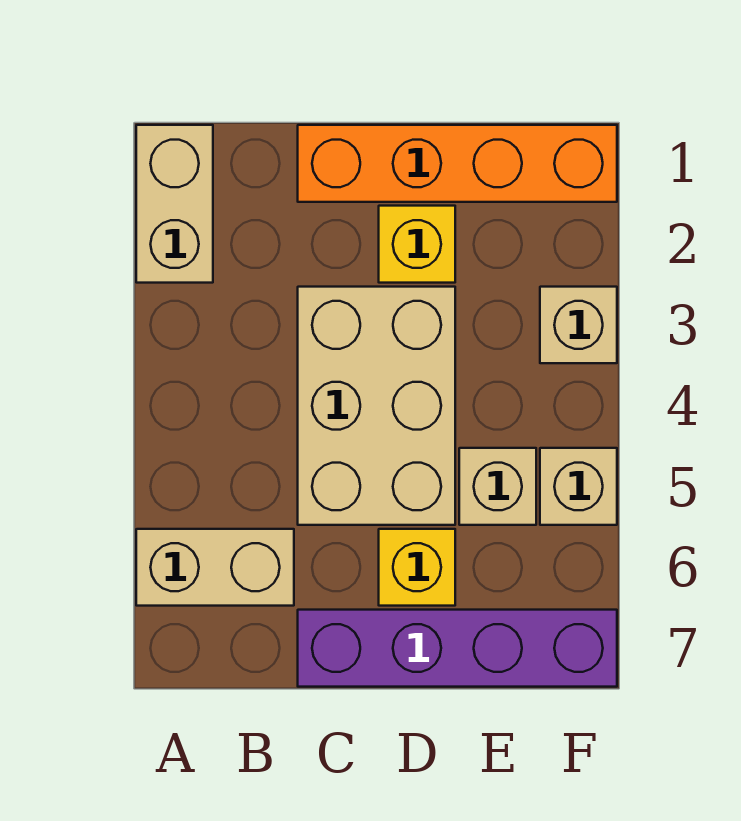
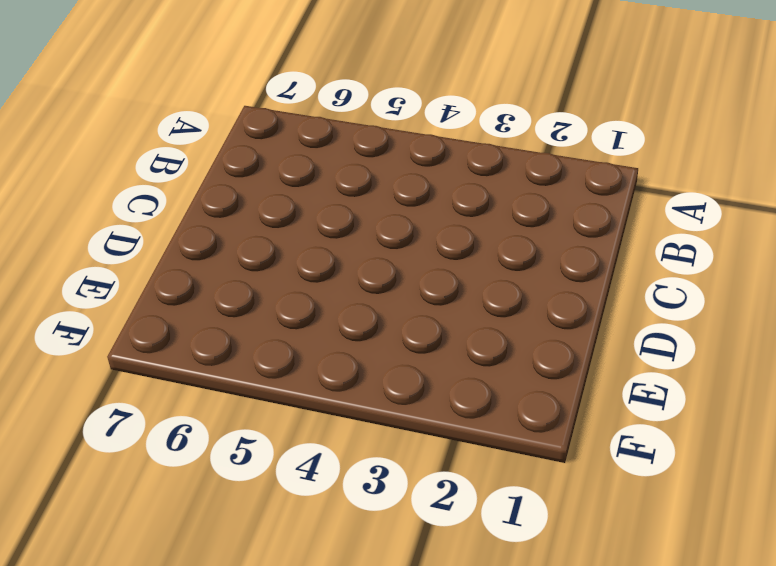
none -> tan brick A1:A2 level 1
none -> tan brick A6:B6 level 1

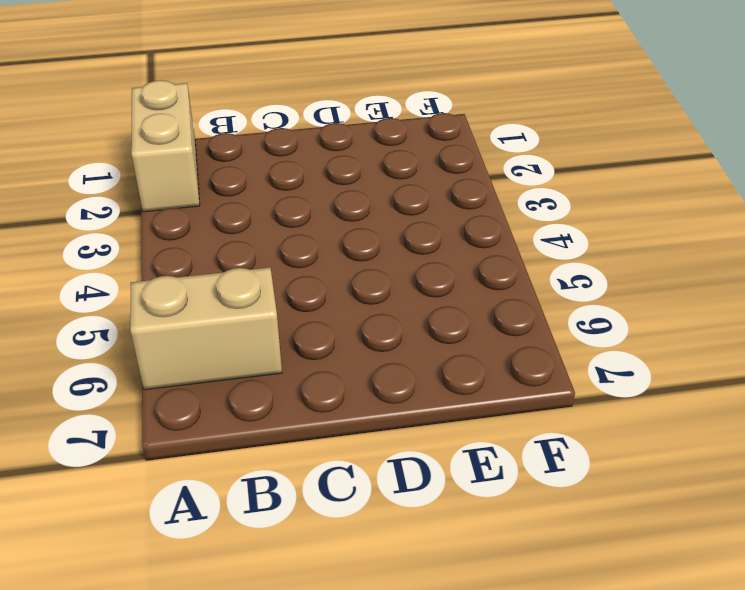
none -> orange brick C1:F1 level 1
none -> tan brick C3:D5 level 1

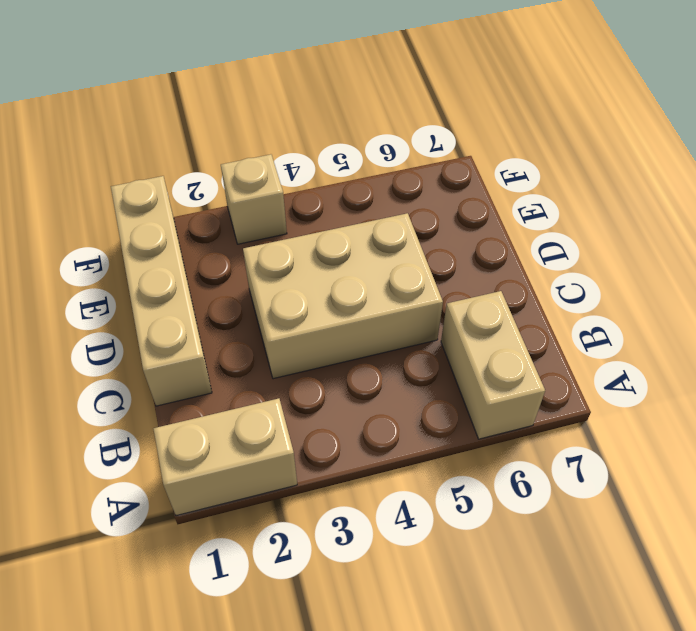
tan brick C1:F1 level 1 -> orange brick C1:F1 level 1
none -> purple brick C7:F7 level 1
none -> yellow brick D2 level 1

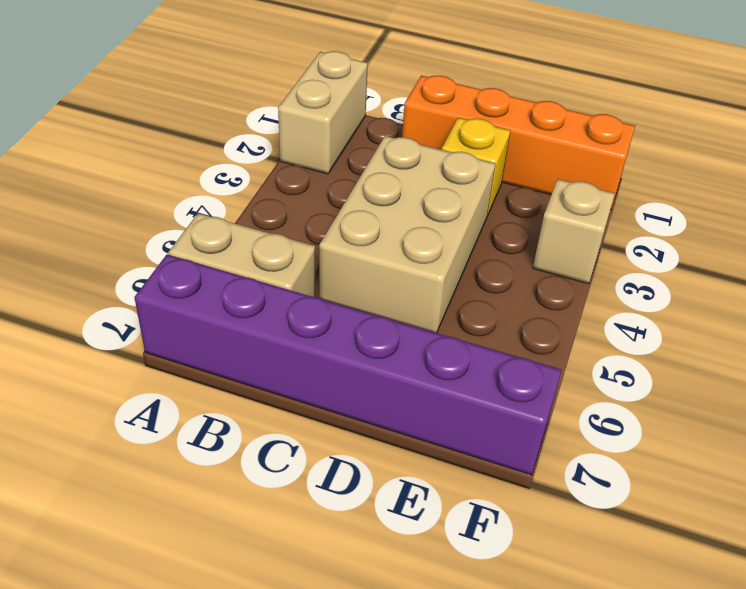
purple brick A7:F7 level 1 -> purple brick C7:F7 level 1
none -> yellow brick D6 level 1
none -> tan brick E5 level 1

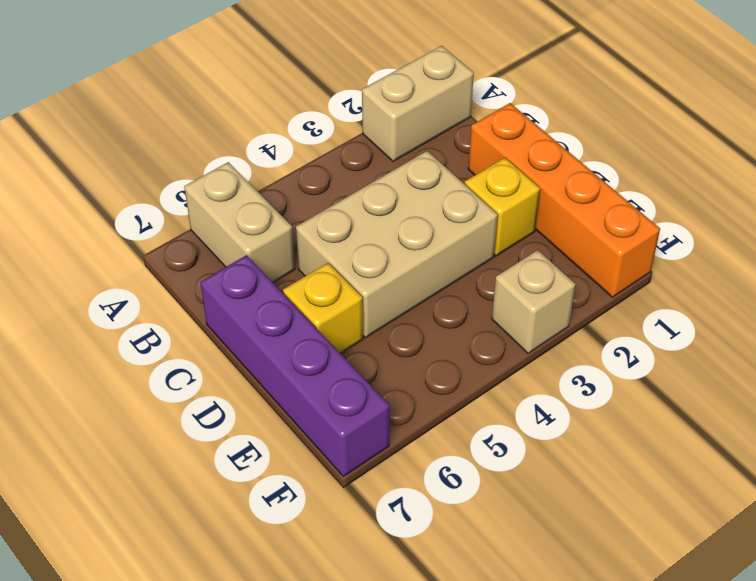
none -> tan brick E5 level 1
none -> tan brick F5 level 1

